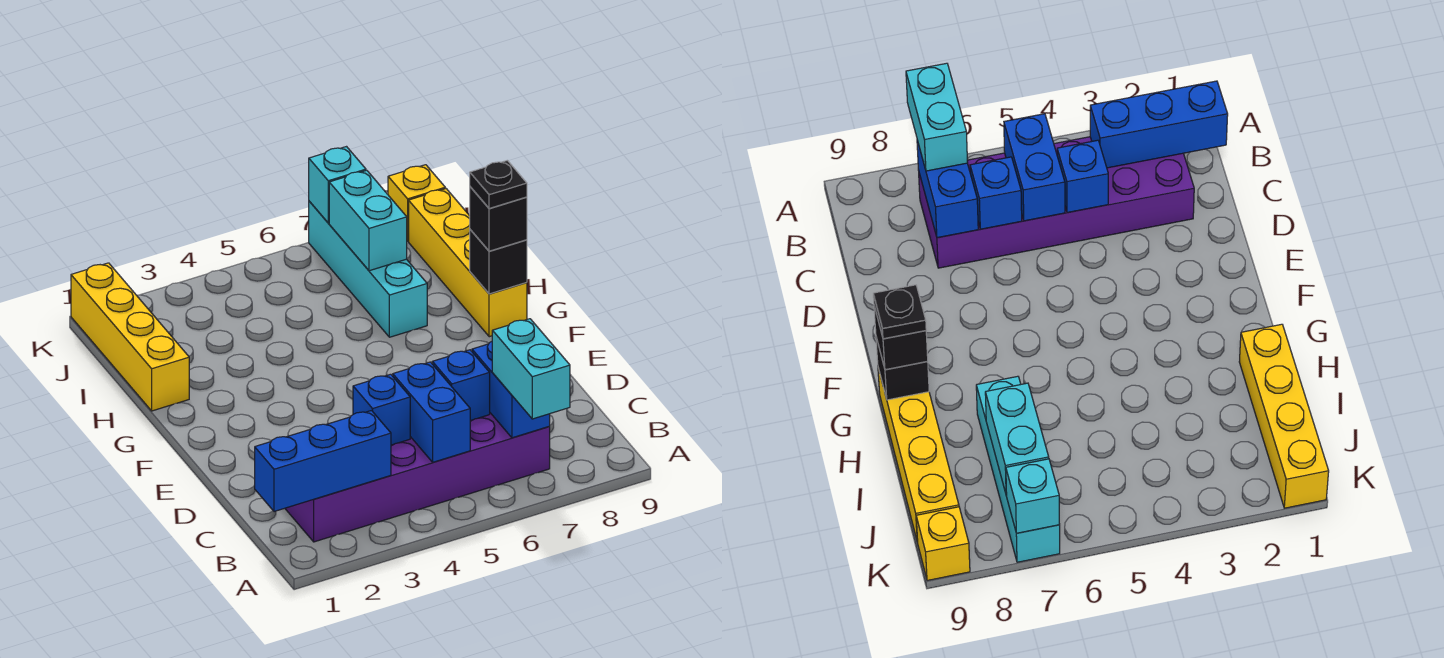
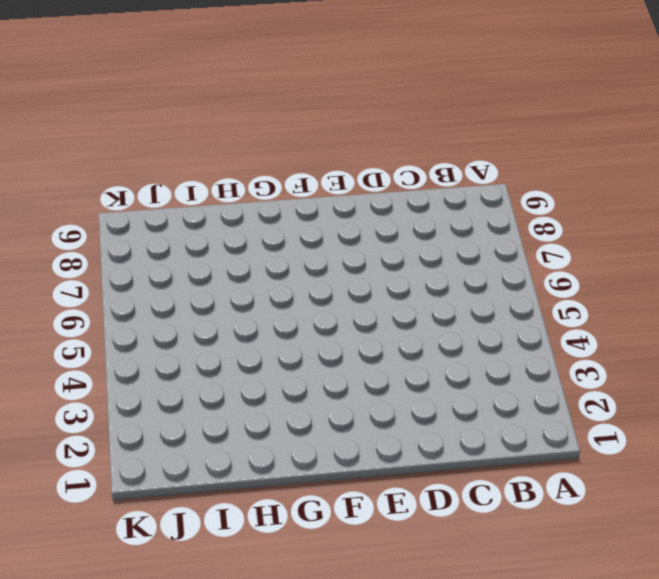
none -> purple brick B2:C7 level 1
none -> yellow brick G9:J9 level 1
none -> yellow brick H1:K1 level 1

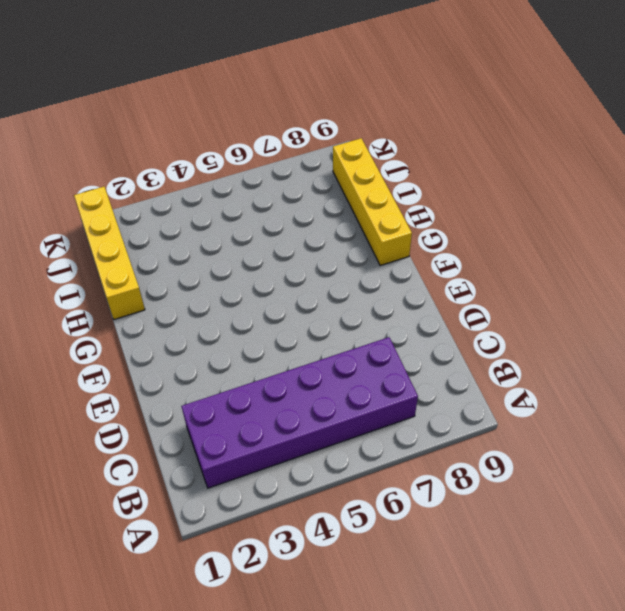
none -> cyan brick H7:K7 level 1
none -> yellow brick K9 level 1
none -> blue brick B1:B3 level 2

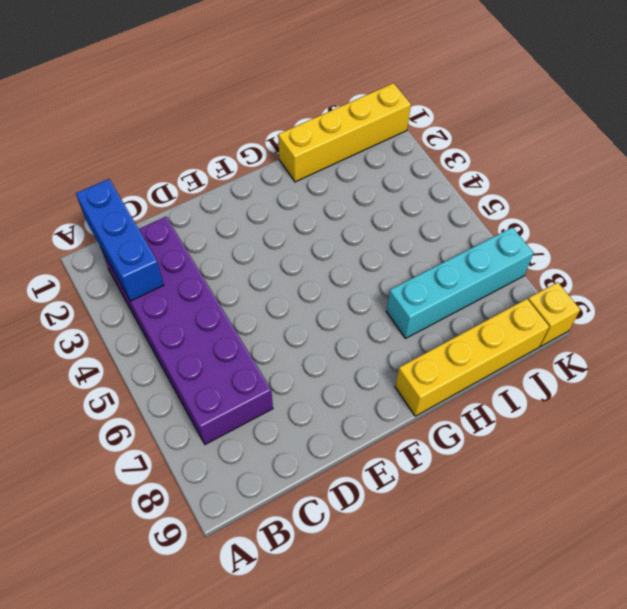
none -> blue brick B5:C5 level 2
none -> blue brick B7:C7 level 2
none -> blue brick C4 level 2

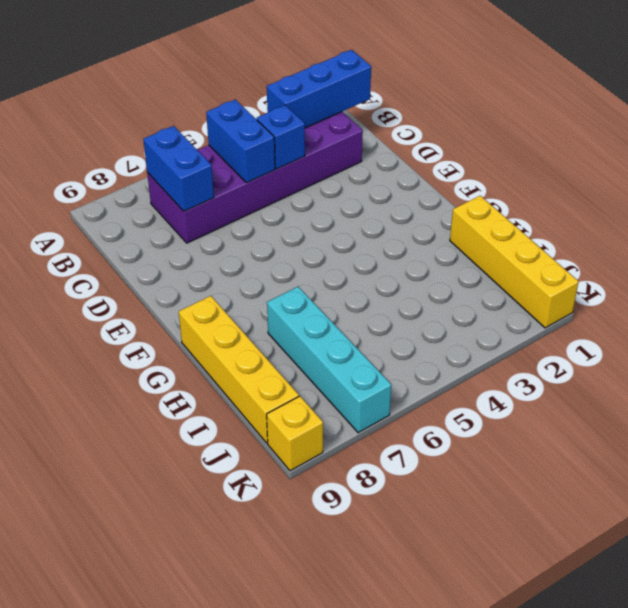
none -> blue brick C6 level 2
none -> black brick G9 level 2
none -> cyan brick I7:J7 level 2

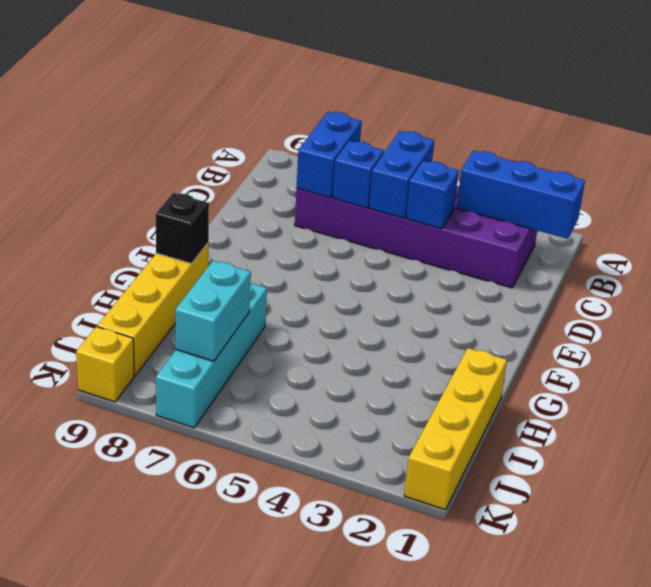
none -> cyan brick K7 level 2
none -> cyan brick A7:B7 level 3
none -> black brick G9 level 3

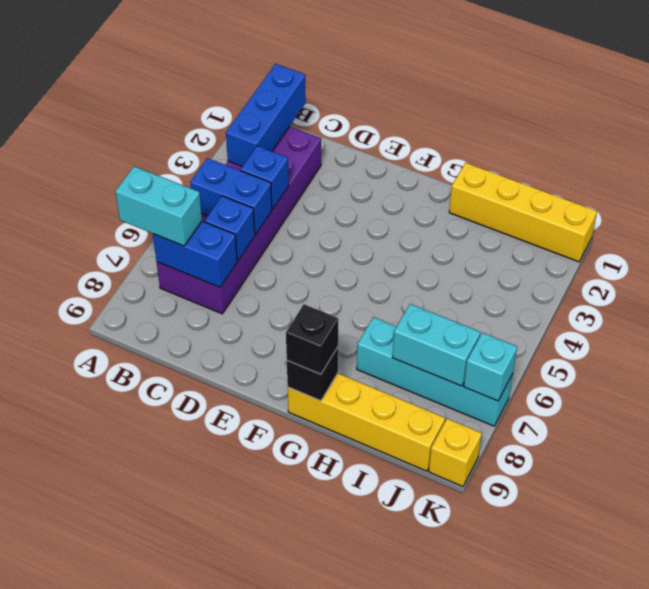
none -> black plate G9 level 4

